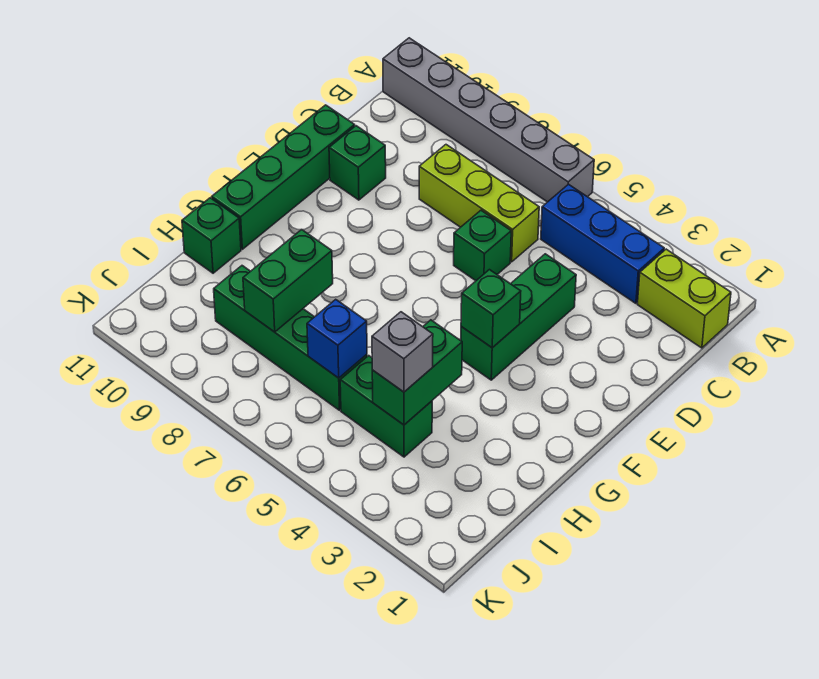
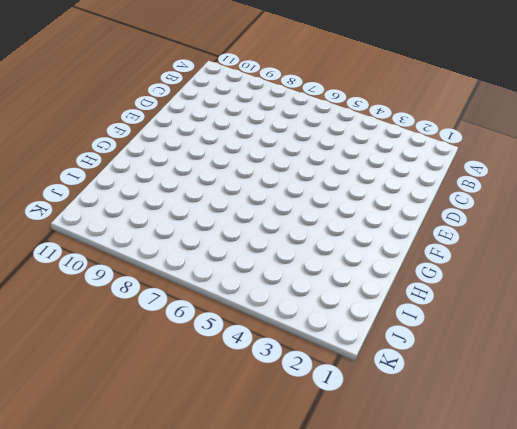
none -> grey brick A6:A11 level 1
none -> lime brick B1:B2 level 1
none -> blue brick B3:B5 level 1

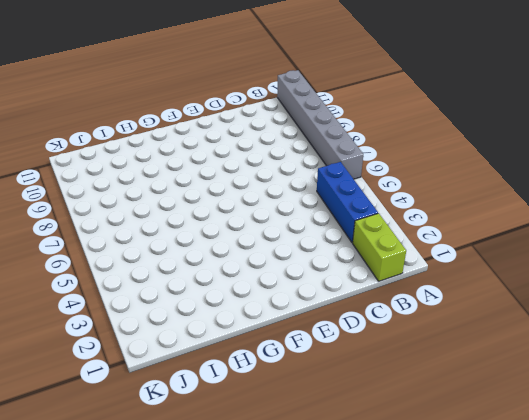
none -> lime brick C6:C8 level 1
none -> green brick D4:F4 level 1
none -> green brick D6 level 1

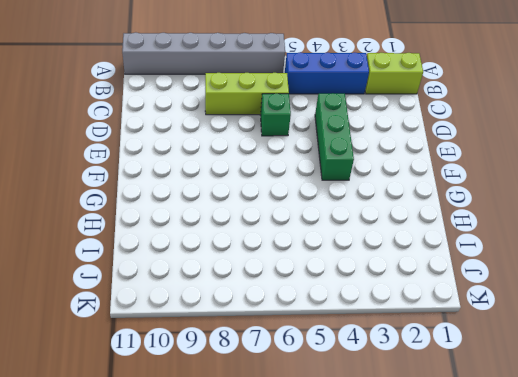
none -> green brick D10 level 1
none -> green brick D11:G11 level 1
none -> green brick H11 level 1

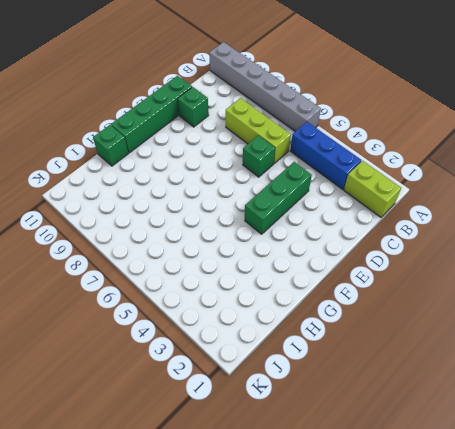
none -> green brick I4:I5 level 1
none -> green brick I6:I9 level 1
none -> green brick F4 level 2

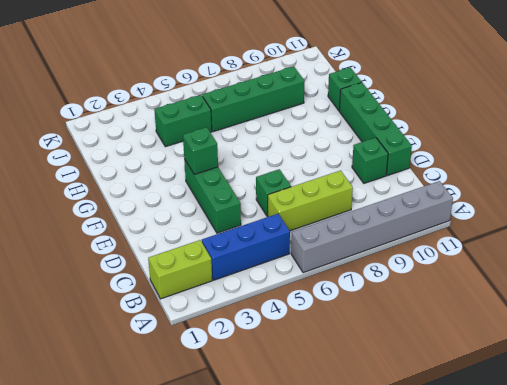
none -> green brick H4:I4 level 2
none -> green brick H8:I8 level 2
none -> blue brick I6 level 2

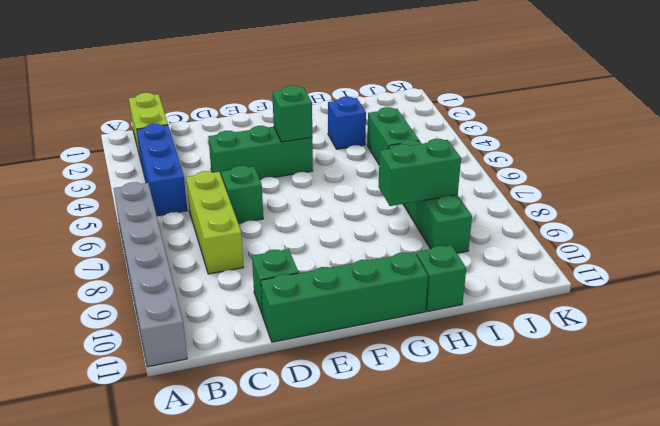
blue brick H3 level 1 -> blue brick I6 level 2
none -> green brick H4:I4 level 2
none -> grey brick I4 level 3

